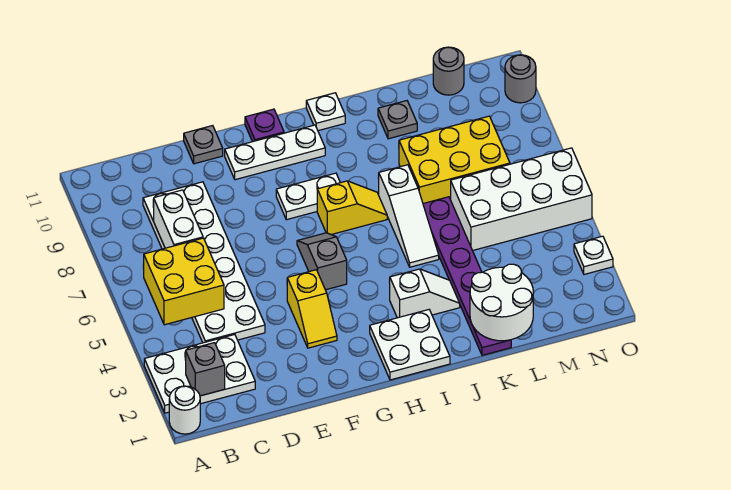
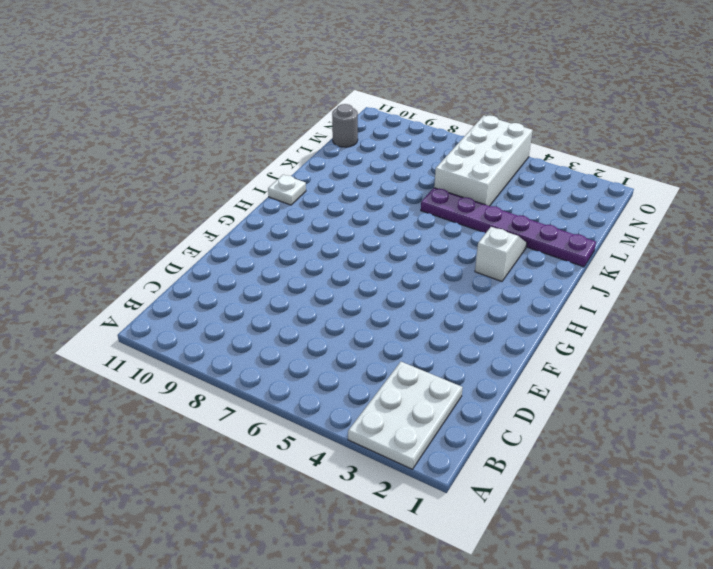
none -> white round brick A1 level 1
none -> white plate C4:D9 level 1
none -> grey plate E11 level 1

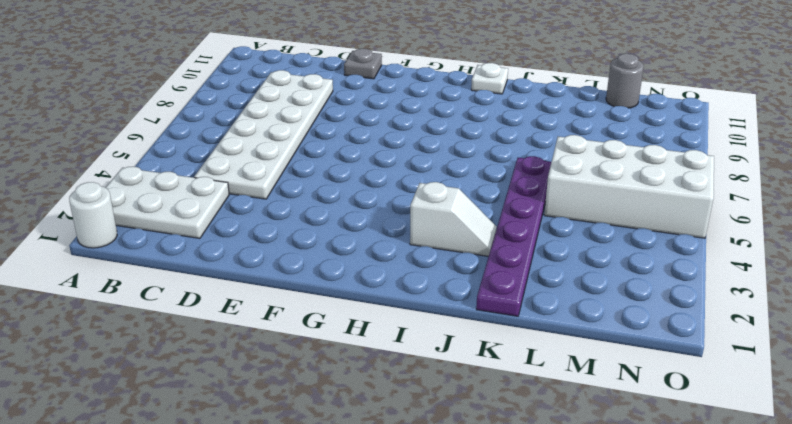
none -> yellow slope F3:F4 level 1 top 4
none -> white plate F10:H10 level 1
none -> grey slope G5:G6 level 1 top 5

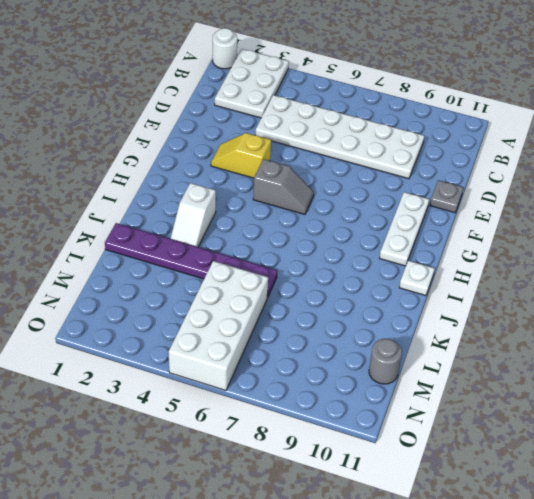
none -> white plate G8:H8 level 1
none -> purple plate G11 level 1
none -> white plate H1:I2 level 1

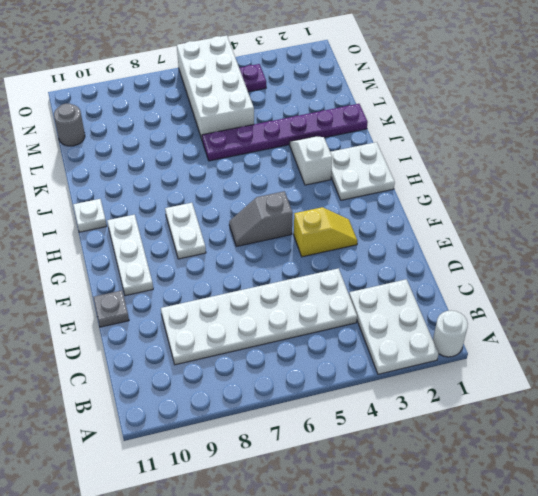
purple plate N4 level 1 -> purple plate G11 level 1
none -> yellow slope H7:I7 level 1 top H
none -> white slope J5:J7 level 1 top 7
none -> yellow brick K7:M8 level 1

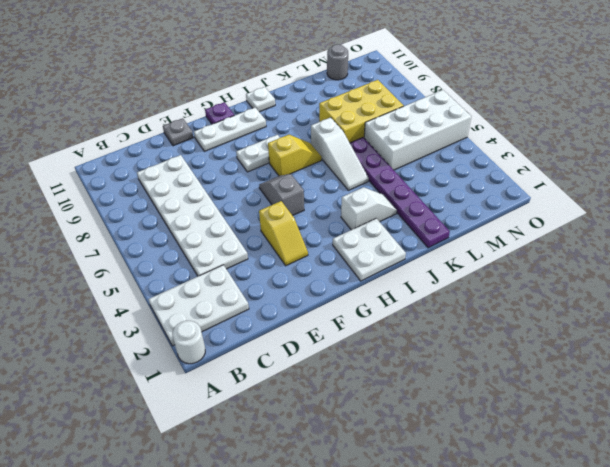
none -> grey plate K10 level 1
none -> white plate O3 level 1
none -> grey round brick O10 level 1

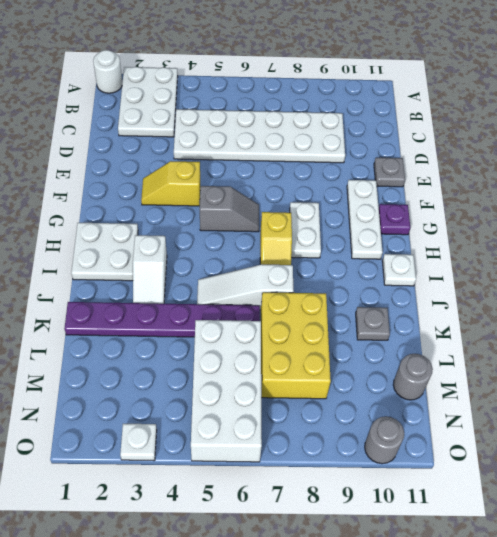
none -> grey brick B2 level 2
none -> yellow brick B5:C6 level 2
none -> white brick C7:C8 level 2

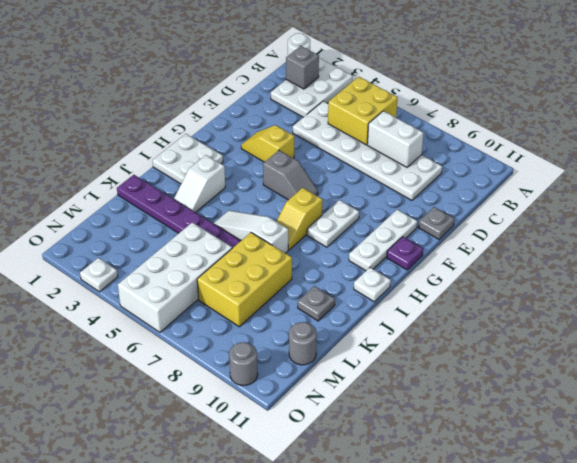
none -> white round brick K1:L2 level 2

